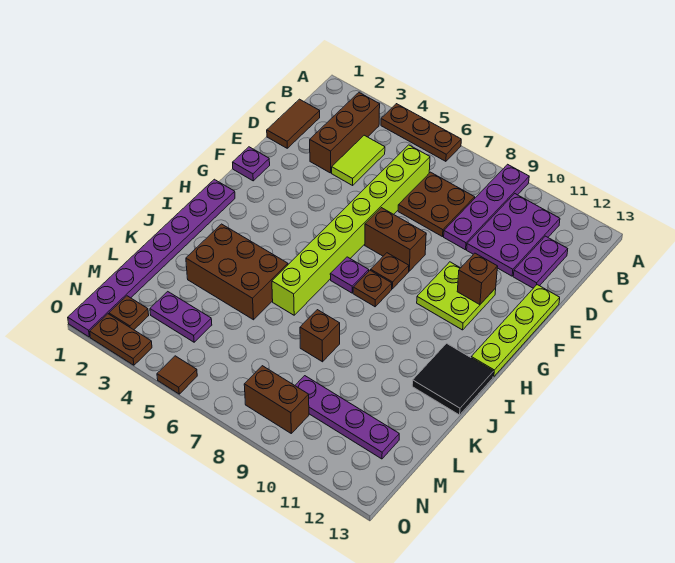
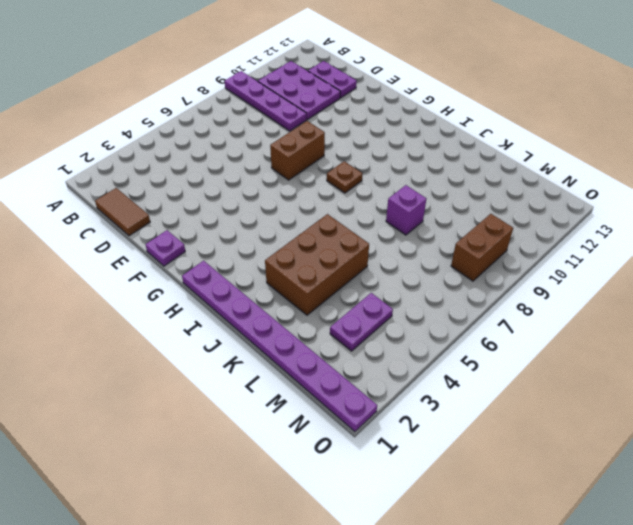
purple brick K8 level 1 -> brown brick K8 level 1
none -> brown plate A4:A6 level 1
none -> brown brick B3:D3 level 1
none -> lime tile C4:D4 level 1

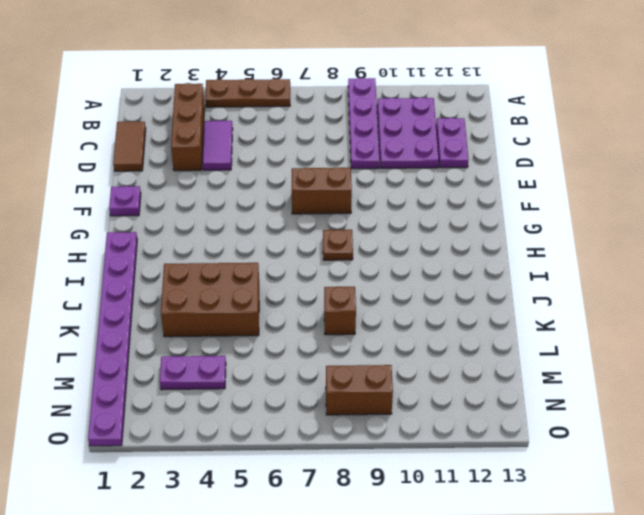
purple tile C4:D4 level 1 -> lime tile C4:D4 level 1
none -> lime brick C6:J6 level 1
none -> brown plate C7:D8 level 1
none -> lime plate E13:H13 level 1

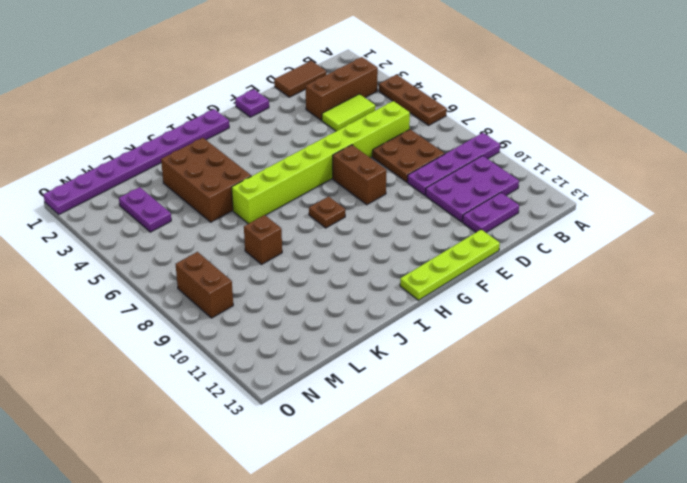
none -> lime plate F10:G11 level 1
none -> brown plate G8 level 1
none -> purple plate H7 level 1

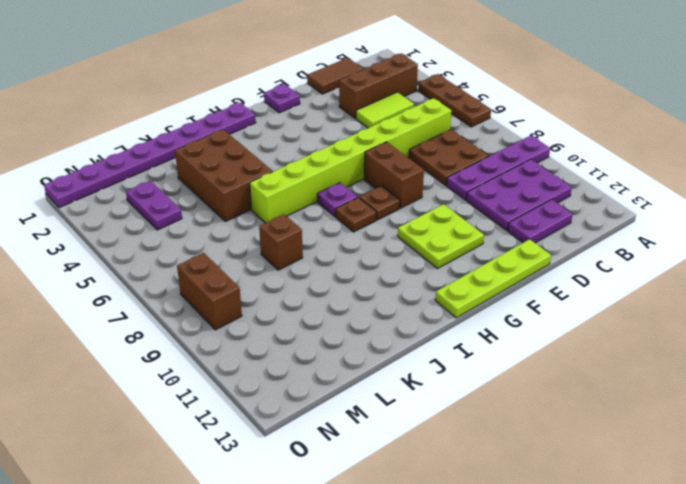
none -> black tile I12:J13 level 1
none -> purple plate M9:M12 level 1
none -> brown plate N2 level 1

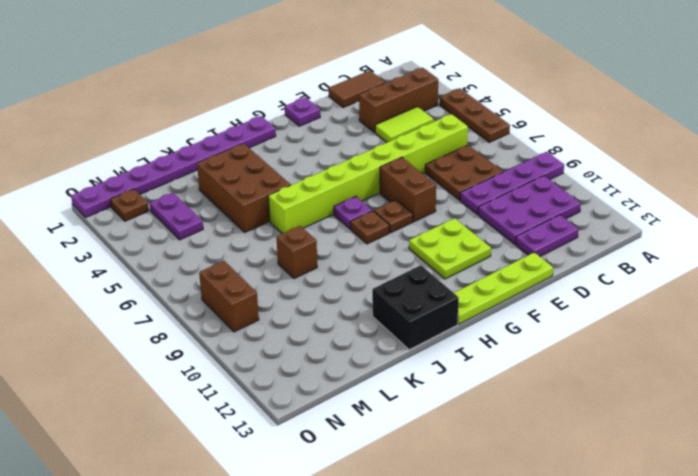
black brick I12:J13 level 1 -> black tile I12:J13 level 1
none -> purple plate M9:M12 level 1
none -> brown plate O2:O3 level 1
none -> brown tile O5 level 1

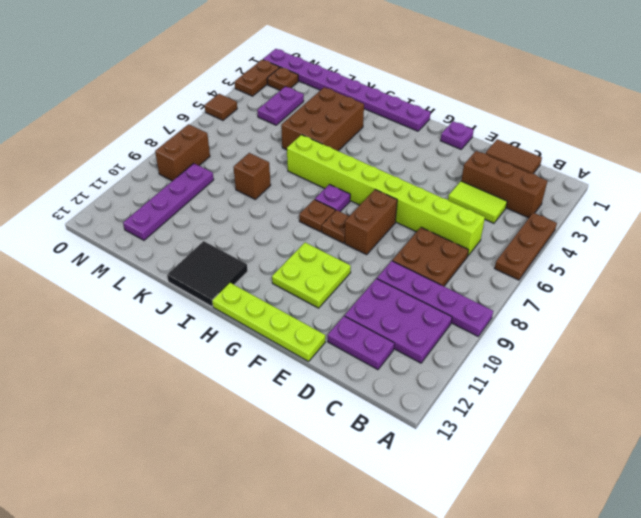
none -> brown brick F11 level 2

